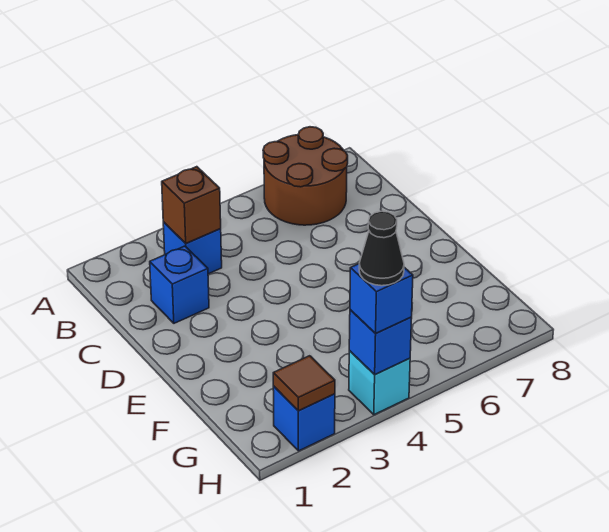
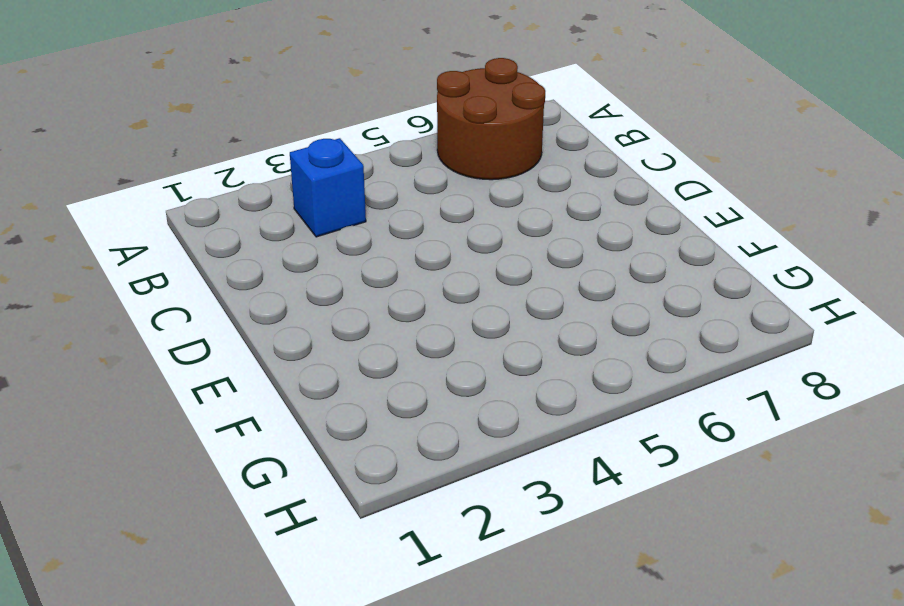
none -> blue brick C2 level 1
none -> blue brick H2 level 1

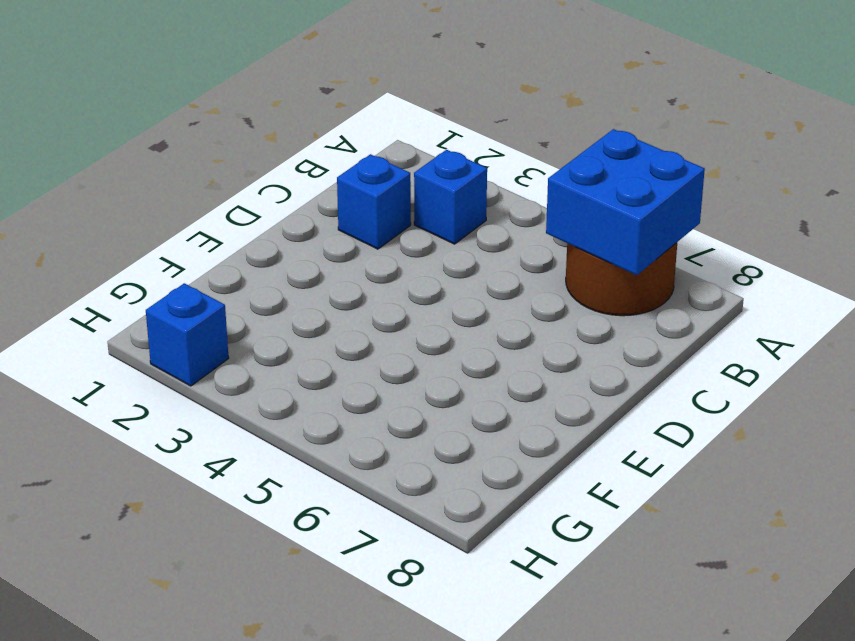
blue brick A6:B7 level 2 -> none
none -> cyan brick H4 level 1
none -> brown brick B3 level 2

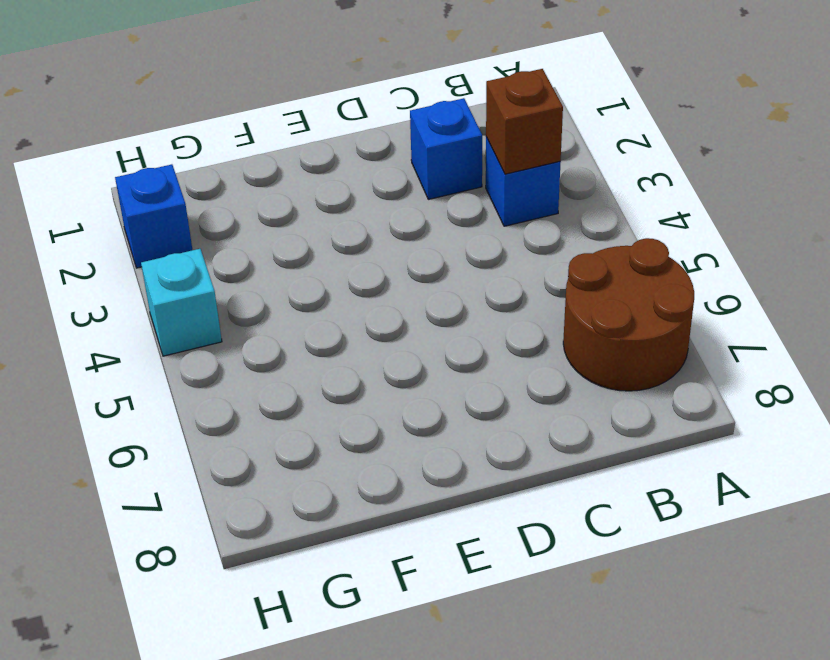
none -> brown tile H2 level 2
none -> blue brick H4 level 2

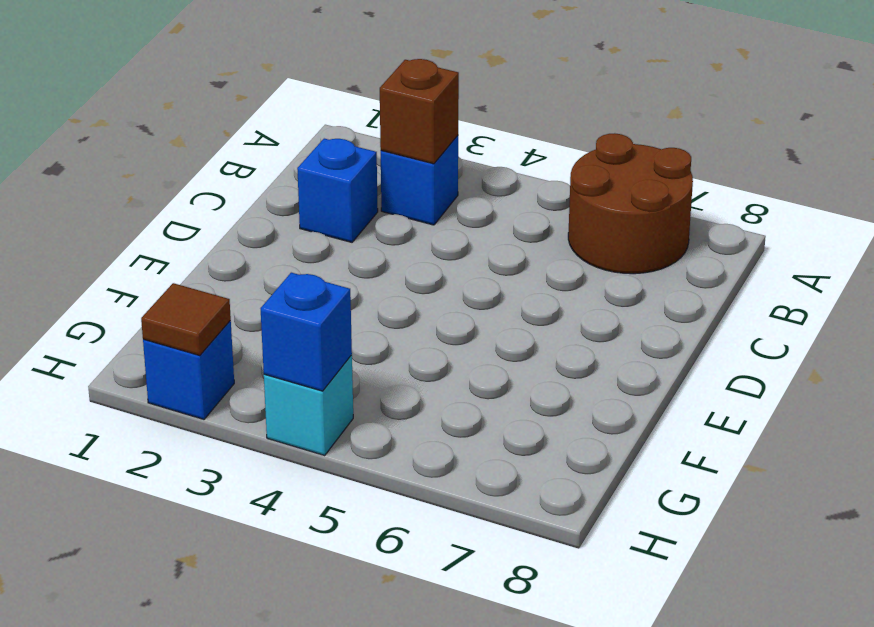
none -> blue brick H4 level 3
none -> black cone H4 level 4

